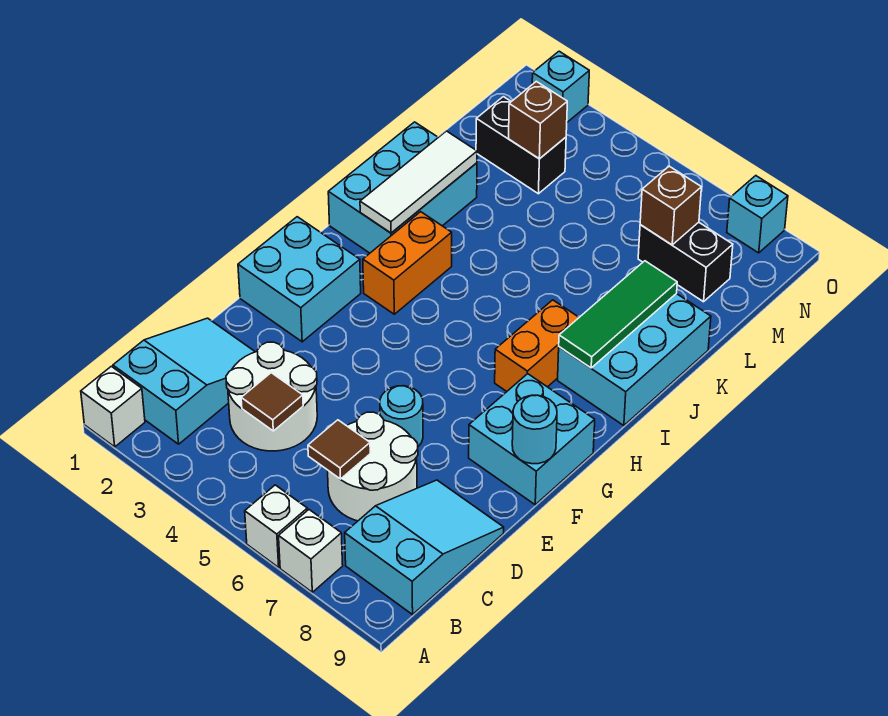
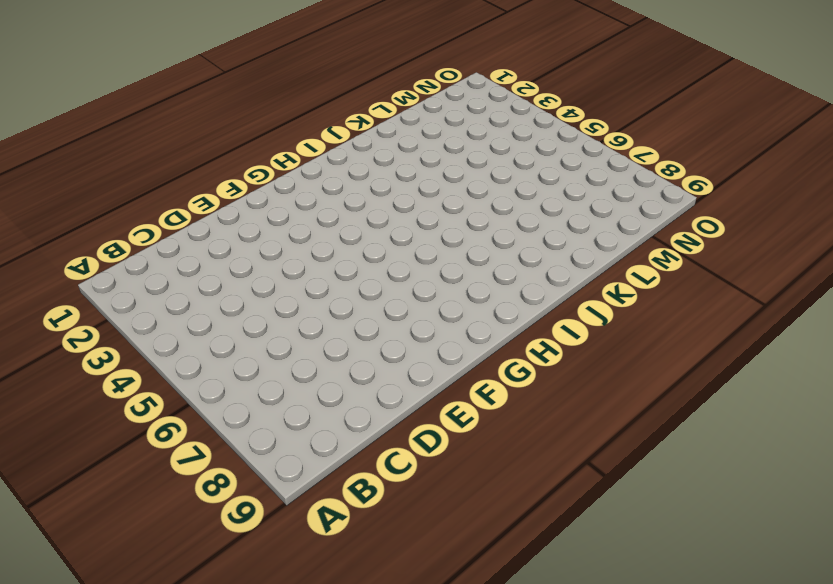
none -> white brick A1 level 1
none -> white brick A6 level 1
none -> white brick A7 level 1

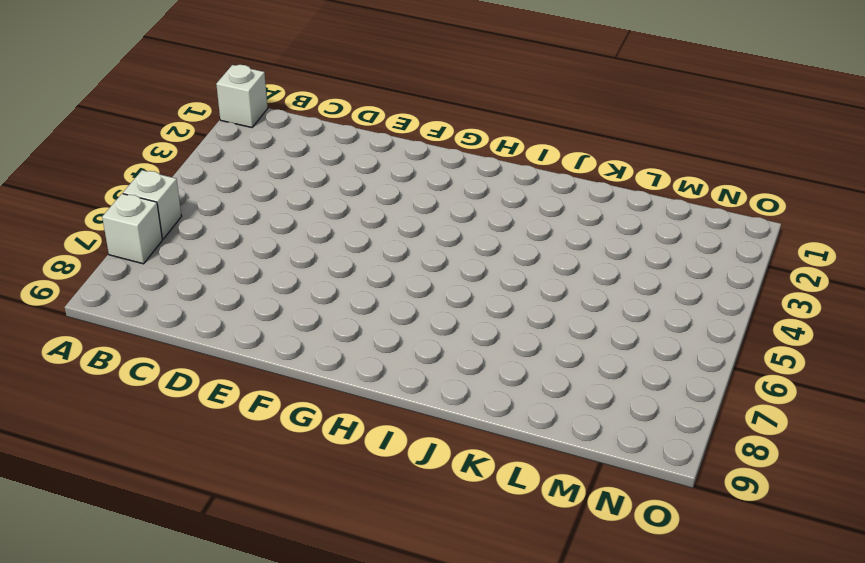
none -> cyan slope B1:D2 level 1 top B
none -> cyan slope B8:D9 level 1 top B
none -> white round brick C3:D4 level 1

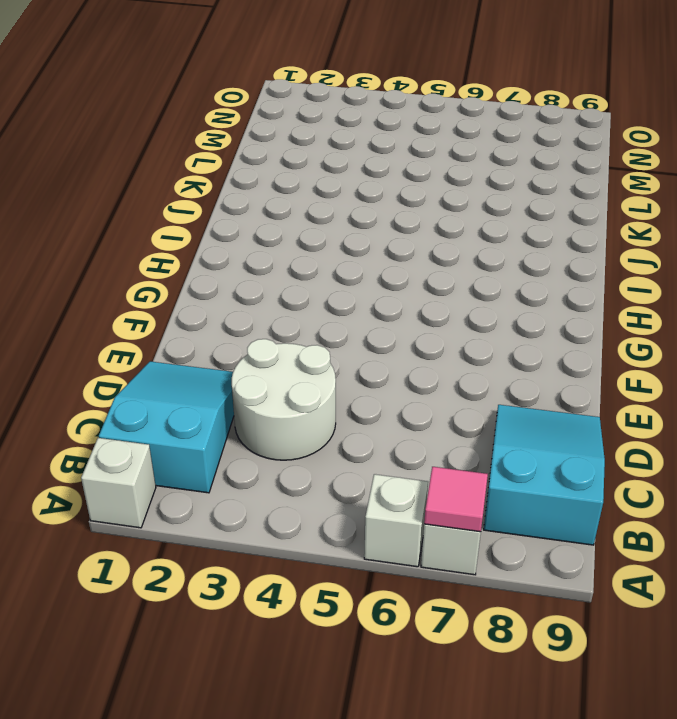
pink tile A7 level 2 -> none
none -> white round brick C6:D7 level 1
none -> cyan round brick E6 level 1
none -> cyan brick F1:G2 level 1

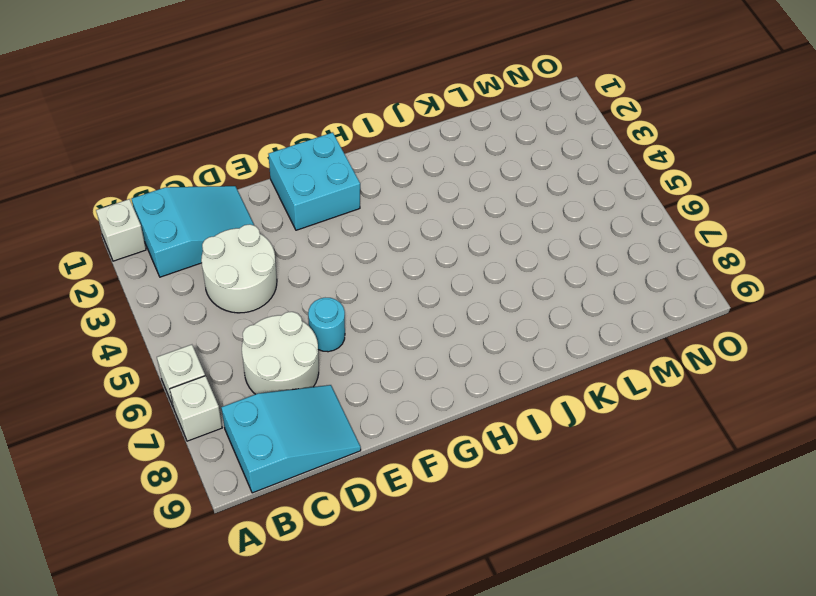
none -> cyan brick F8:G9 level 1
none -> orange brick H3:I3 level 1
none -> orange brick H7:I7 level 1

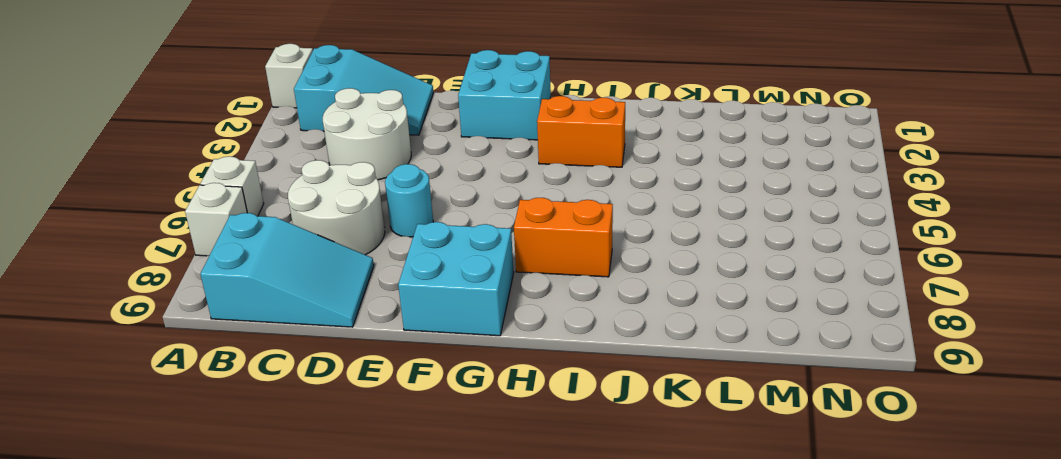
none -> cyan brick I1:K2 level 1
none -> cyan brick I8:K9 level 1
none -> black brick M2:M3 level 1

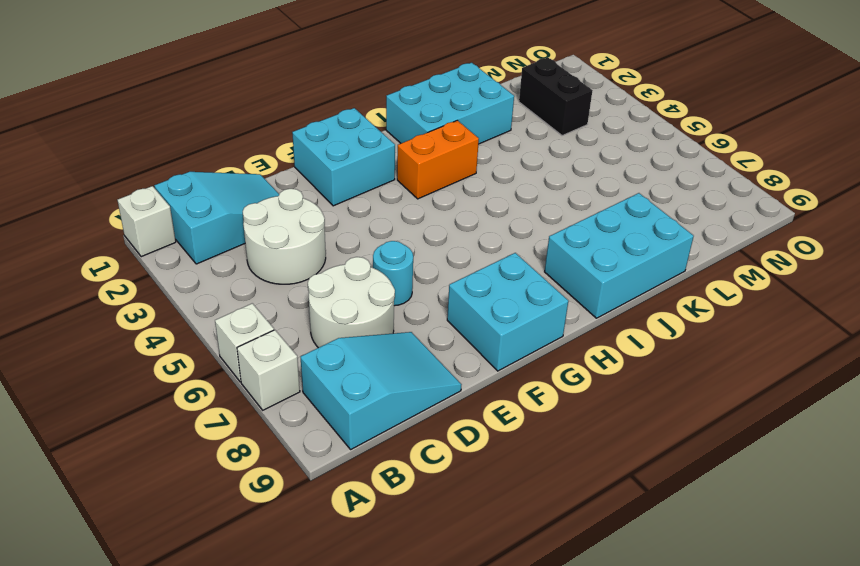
none -> orange brick H7:I7 level 1
none -> black brick M7:M8 level 1
none -> cyan brick O2 level 1

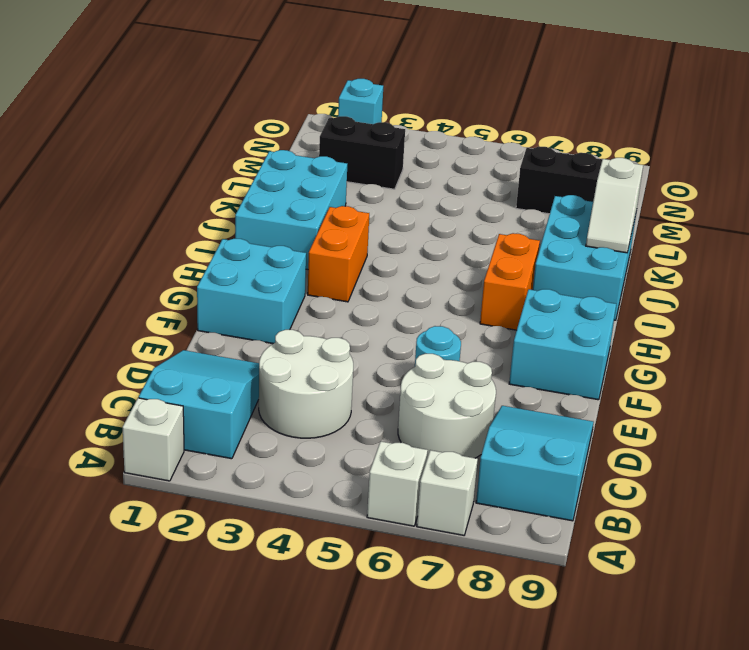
white slope J9:K9 level 2 top K -> none
none -> cyan brick O8 level 1
none -> brown tile C4 level 2
none -> brown tile C6 level 2

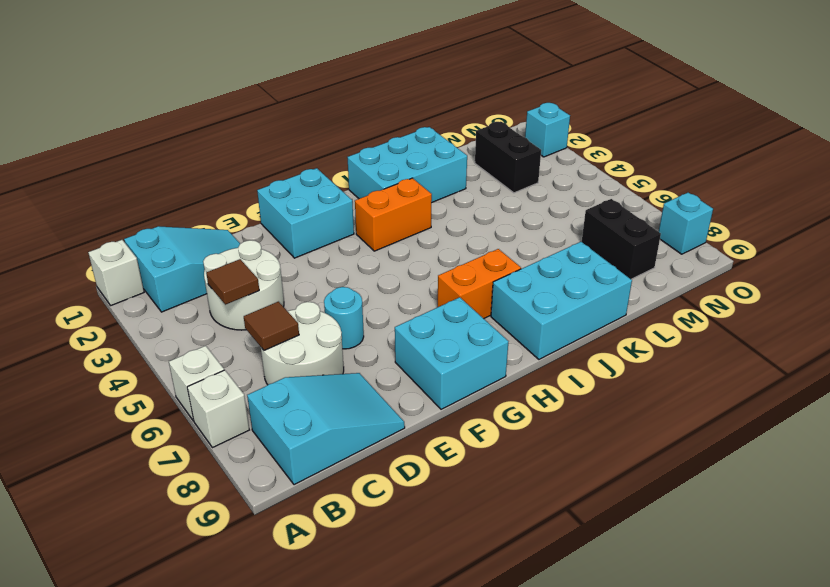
none -> cyan round brick F9 level 2
none -> white tile I2:K2 level 2
none -> green tile I8:K8 level 2

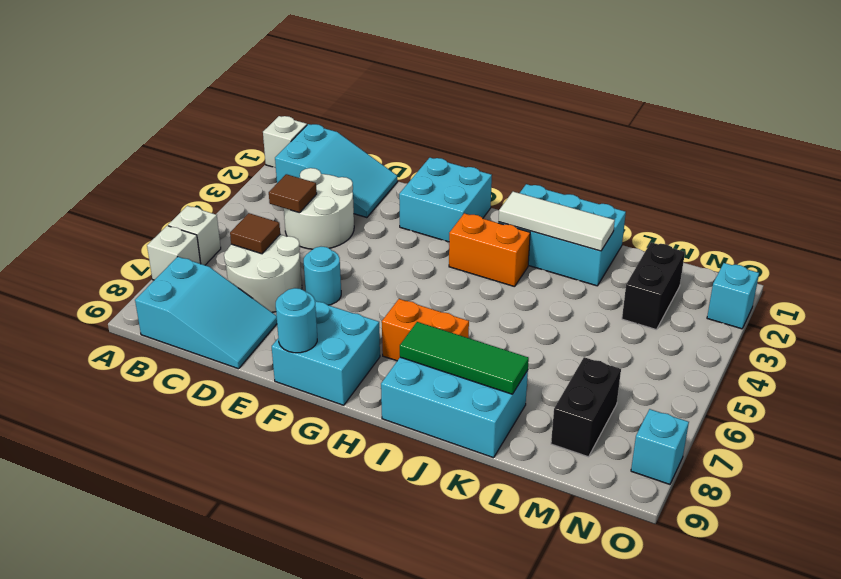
none -> brown brick M3 level 2
none -> brown brick M7 level 2

